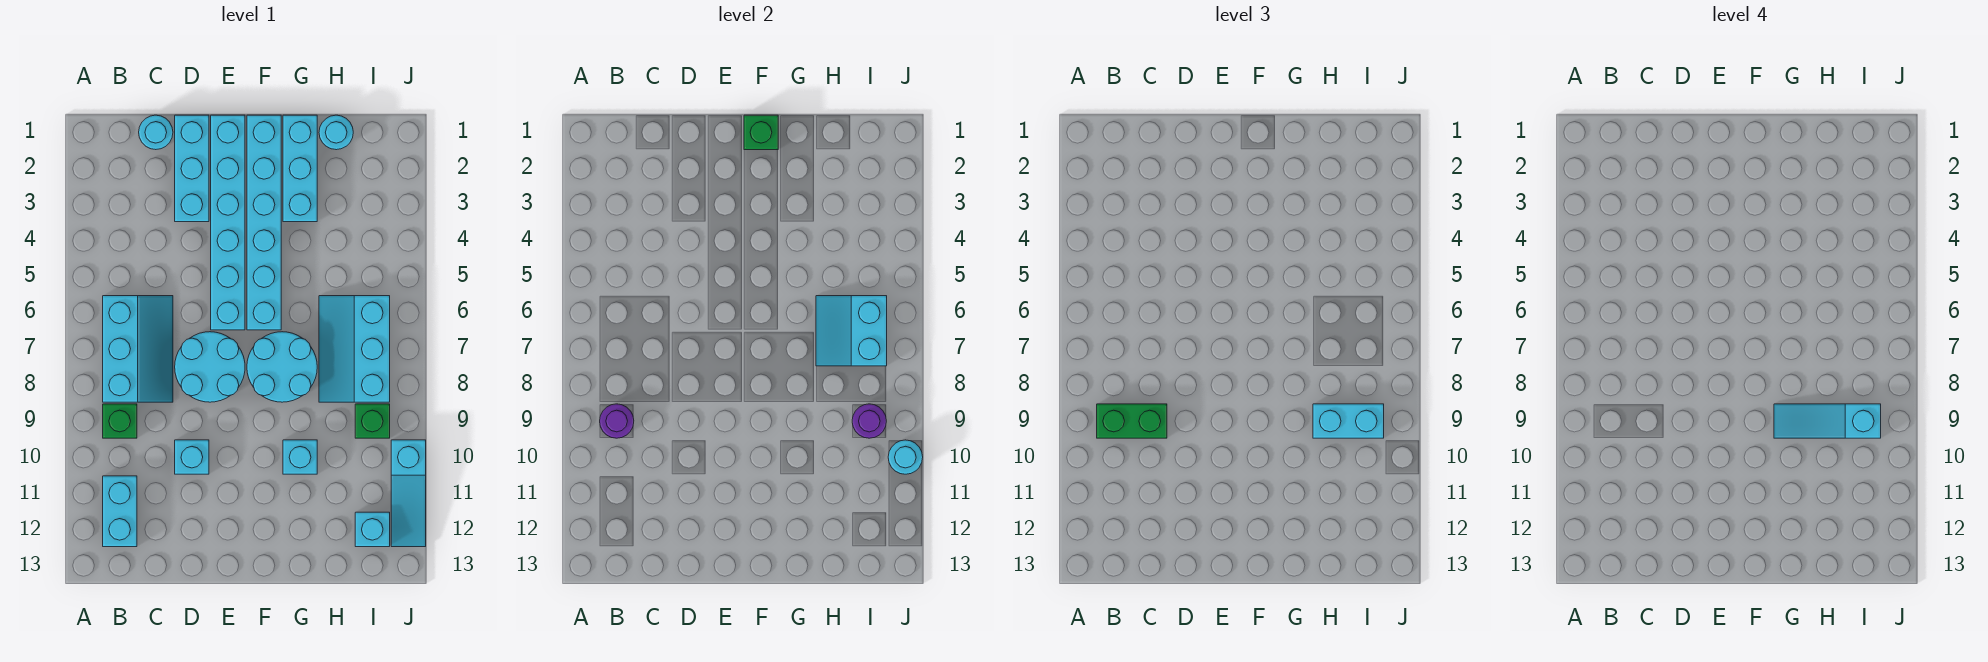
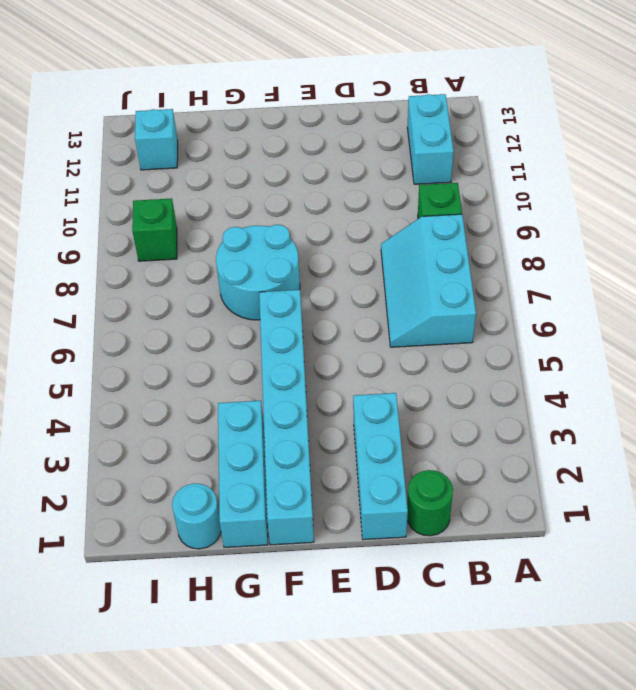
green round brick C1 level 1 -> cyan round brick C1 level 1
none -> cyan round brick D7:E8 level 1
none -> cyan brick D10 level 1
none -> cyan brick E1:E6 level 1

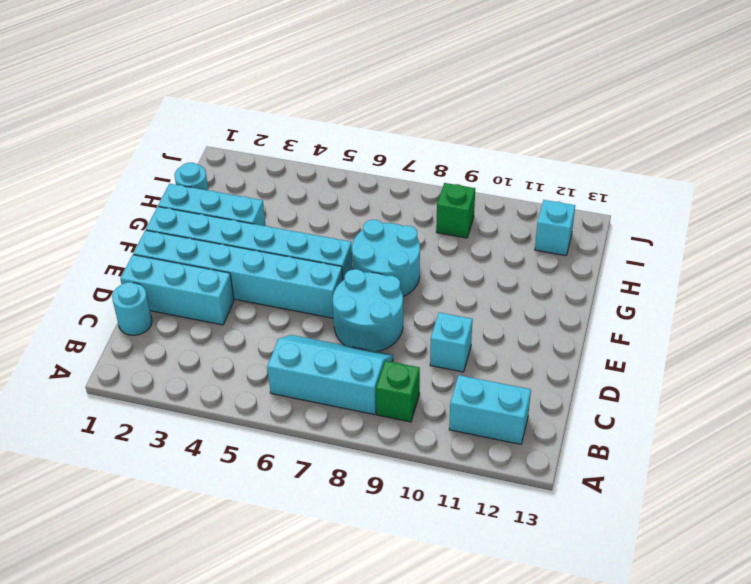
none -> cyan brick G10 level 1
none -> cyan slope H6:I8 level 1 top I
none -> cyan slope J10:J12 level 1 top 10

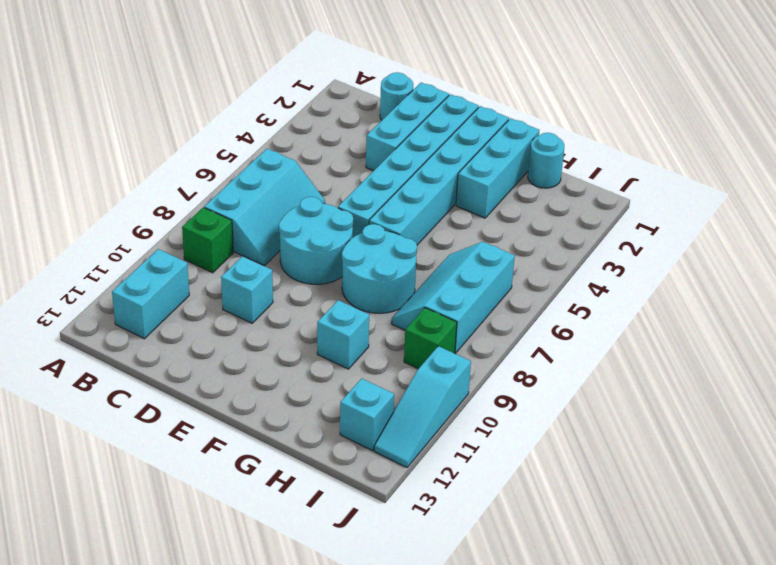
none -> purple round brick B9 level 2
none -> green brick F1 level 2
none -> cyan slope H6:I7 level 2 top I

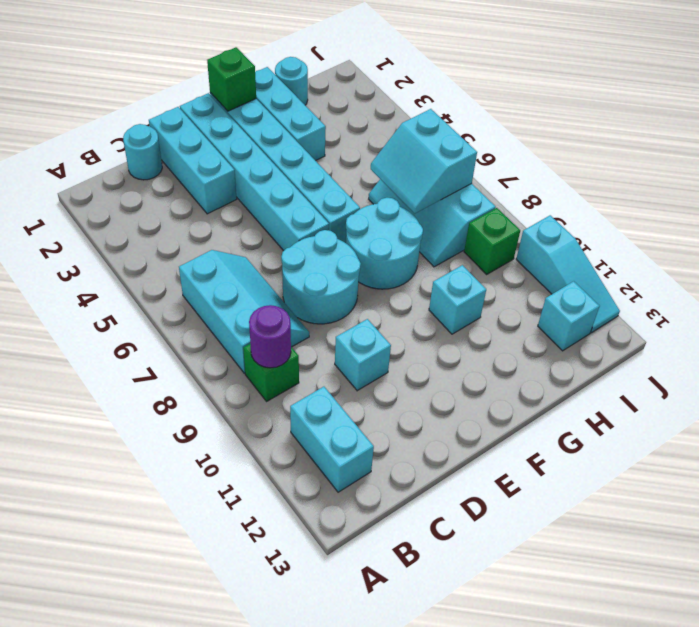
none -> purple round brick I9 level 2
none -> cyan round brick J10 level 2
none -> green brick B9:C9 level 3

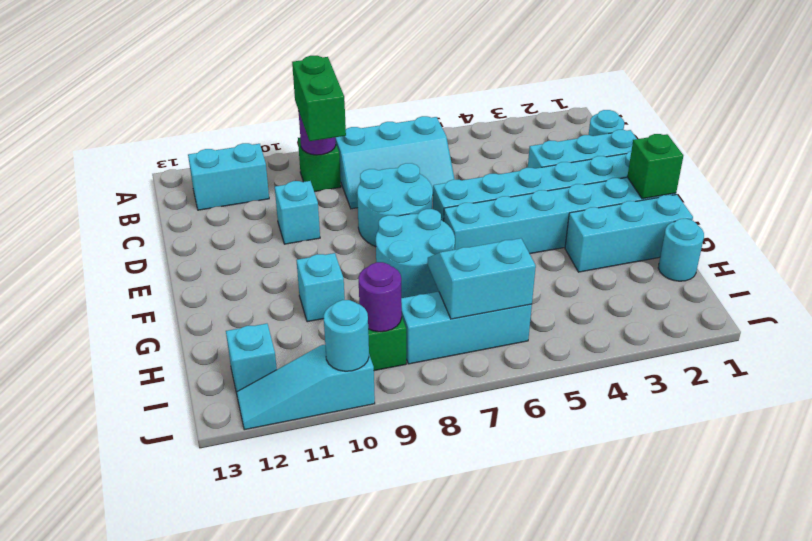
none -> cyan brick H9:I9 level 3
none -> cyan slope G9:I9 level 4 top I

